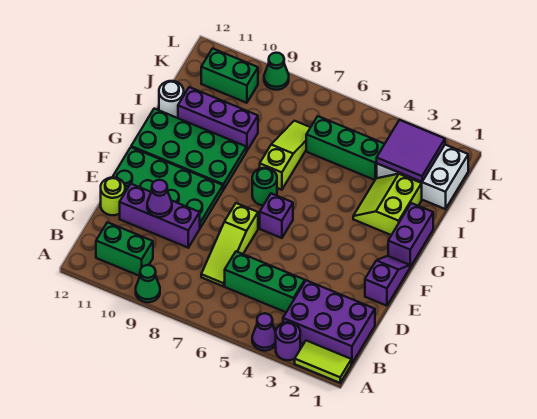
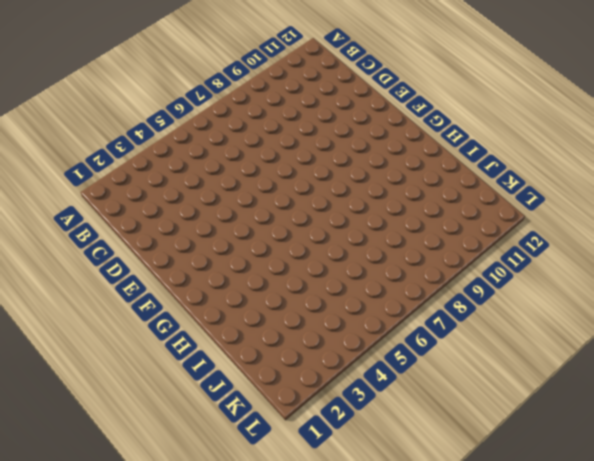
none -> lime tile A1:A2 level 1
none -> purple round brick A3 level 1
none -> purple cone A4 level 1

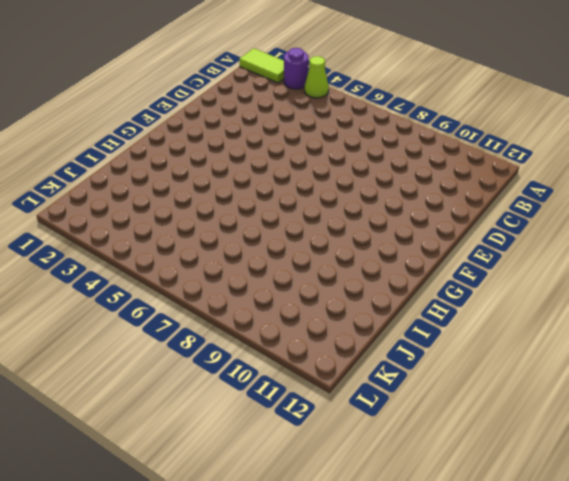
lime cone A4 level 1 -> purple cone A4 level 1
none -> green cone A9 level 1
none -> purple brick B1:C3 level 1
none -> green brick B10:B11 level 1

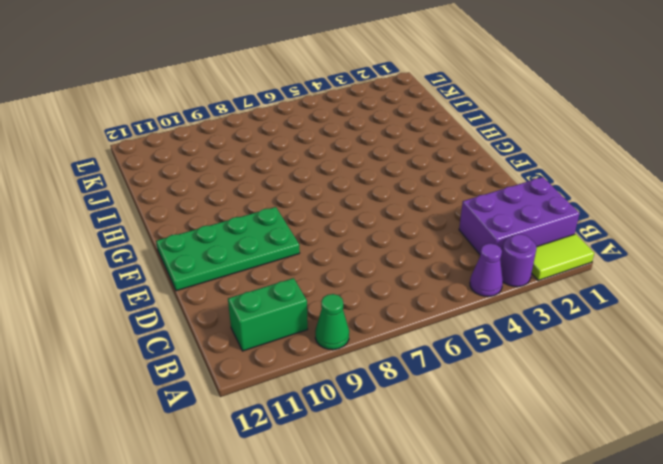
none -> green brick C4:C6 level 1
none -> lime slope C7:E7 level 1 top E
none -> purple brick D9:D11 level 1

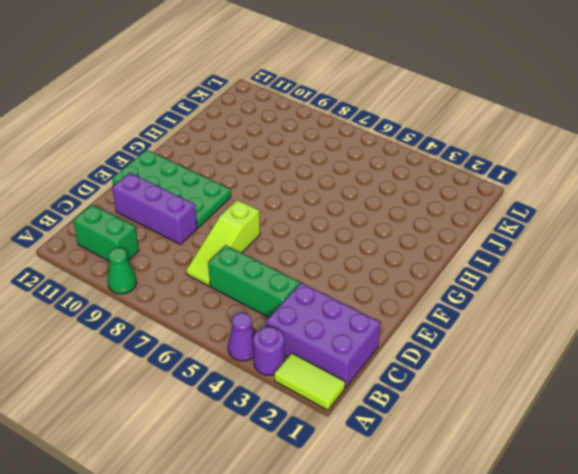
none -> lime round brick D12 level 1
none -> purple slope E1:F1 level 1 top E
none -> purple brick F6 level 1

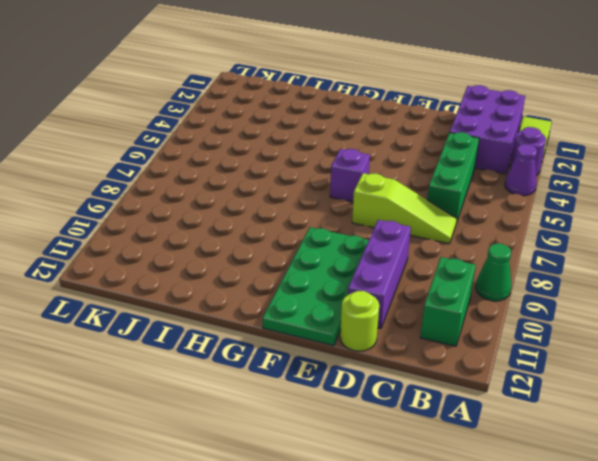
none -> purple slope E1:F1 level 1 top E
none -> purple brick G1:H1 level 1
none -> green round brick G7 level 1

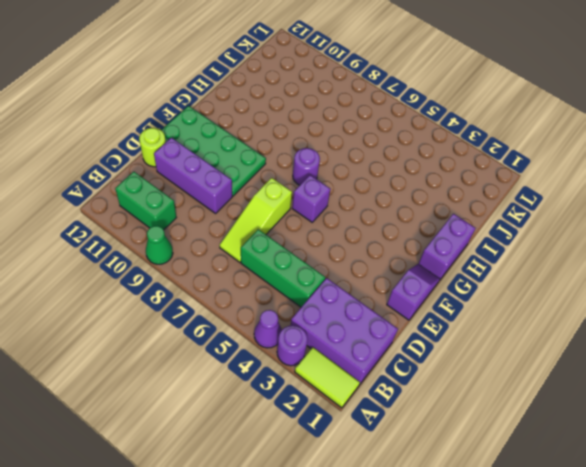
purple round brick G7 level 1 -> green round brick G7 level 1
none -> green plate G9:H12 level 1
none -> lime slope H2:I3 level 1 top 2
none -> lime slope H7:J7 level 1 top H

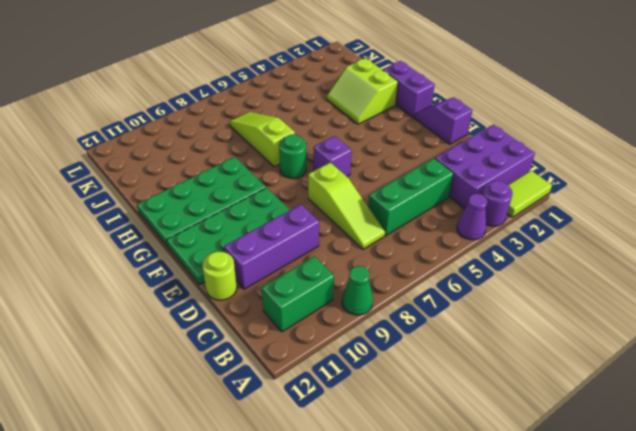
none -> purple brick I9:I11 level 1
none -> white round brick I12 level 1
none -> white brick J1:K3 level 1

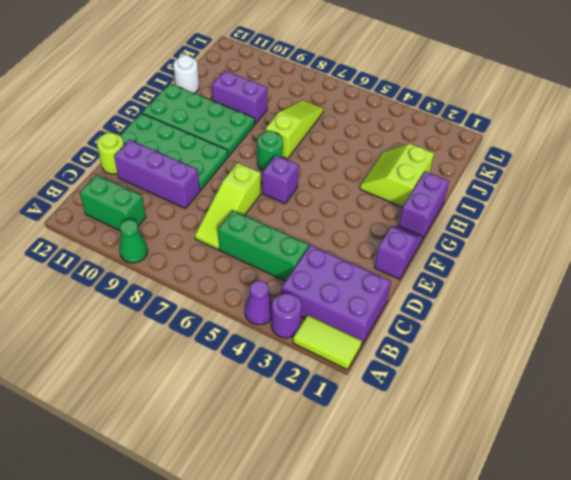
purple brick I9:I10 level 1 -> purple brick I9:I11 level 1
none -> white brick J1:K3 level 1
none -> green brick J4:J6 level 1
none -> green brick K10:K11 level 1

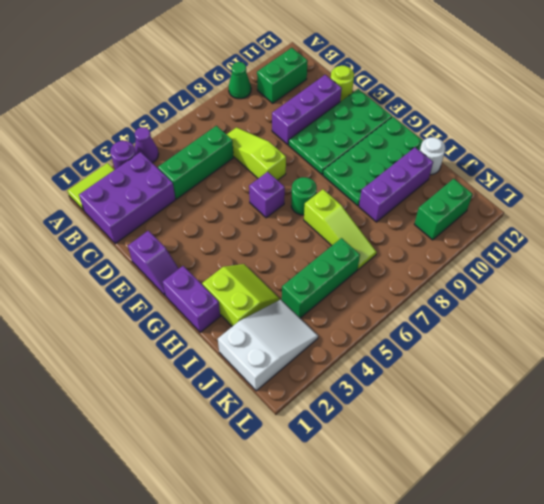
white slope J1:K3 level 1 top 1 -> white brick J1:K3 level 1
none -> green cone L9 level 1
none -> purple cone D10 level 2
none -> purple tile J2:K3 level 2

